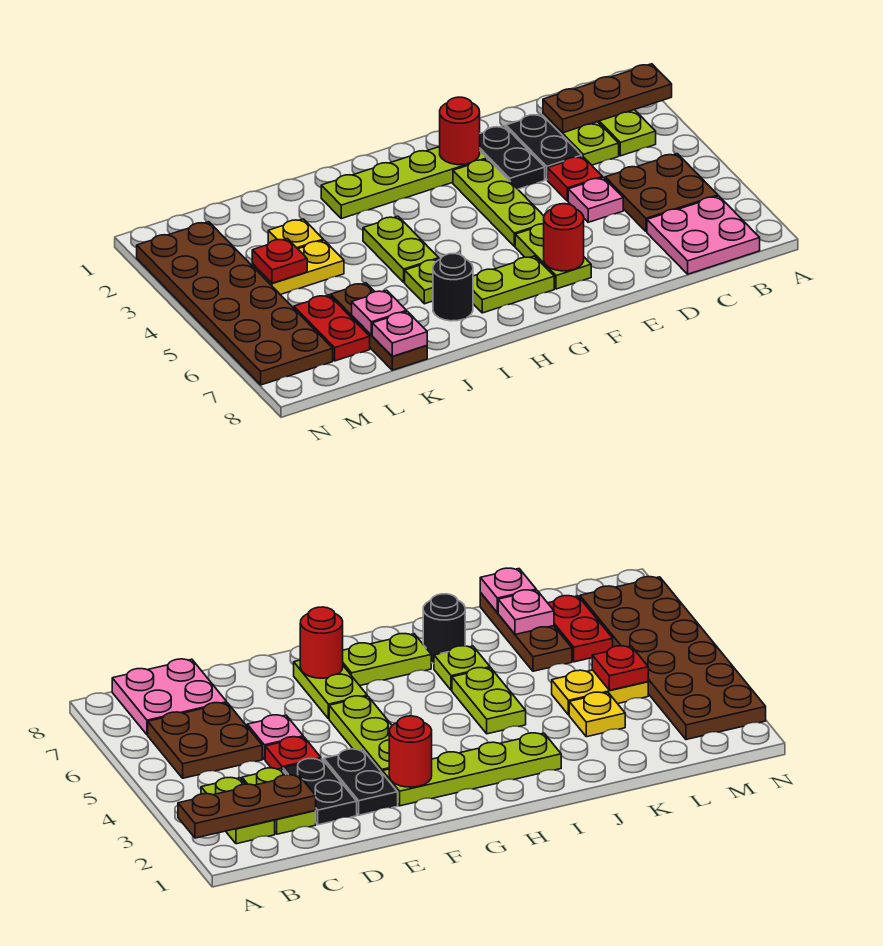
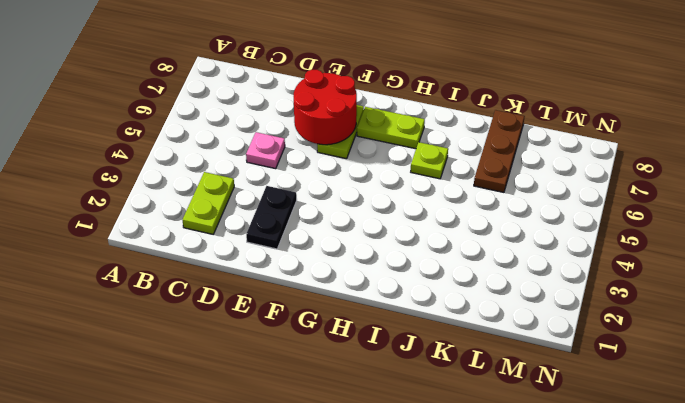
red round brick E6:F7 level 2 -> red round brick F7 level 2
none -> lime plate B2:B3 level 1
none -> brown plate B5:C6 level 1
none -> pink plate B7:C8 level 1

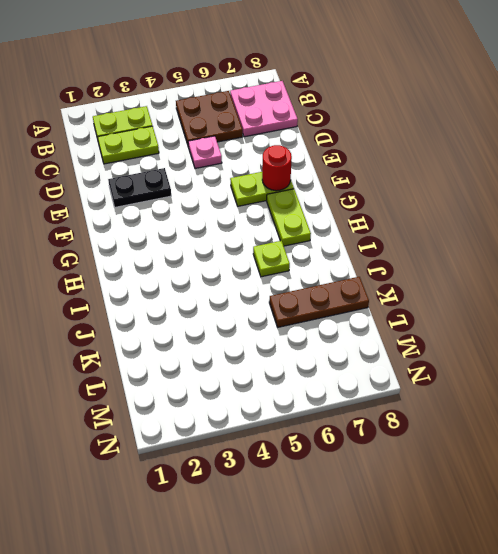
none -> black plate D2:D3 level 1
none -> red plate D4 level 1
none -> lime plate F2:I2 level 1

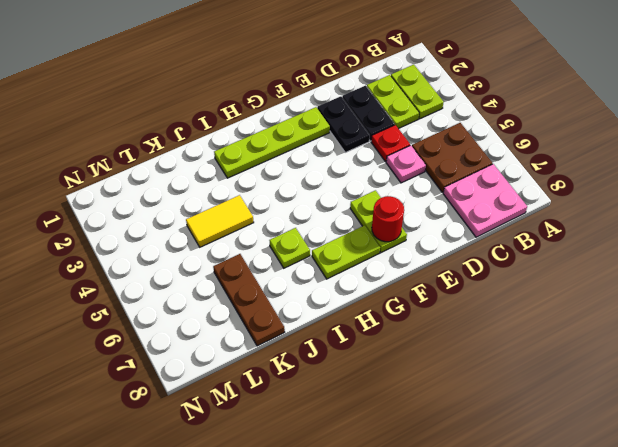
yellow tile J4:K4 level 1 -> yellow plate K4:L4 level 1
none -> lime plate F3:F5 level 1
none -> lime plate I4:I5 level 1
none -> black round brick I7 level 1

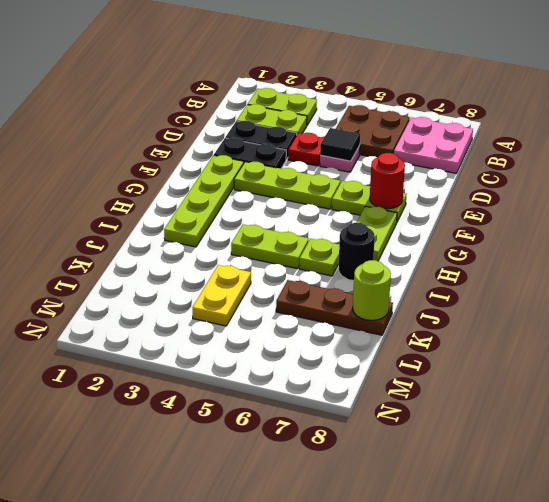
black tile D5 level 2 -> none
lime round brick K8 level 2 -> pink plate K8 level 2
none -> yellow plate K3 level 1
none -> red plate L6:L7 level 1
none -> brown plate M2:N7 level 1

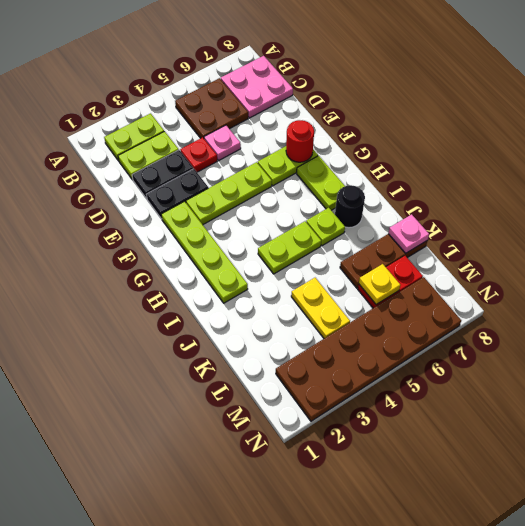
yellow plate L6 level 2 -> yellow plate K3 level 1
none -> brown plate A2:C2 level 2
none -> red round brick F2 level 2
none -> pink plate K7 level 2

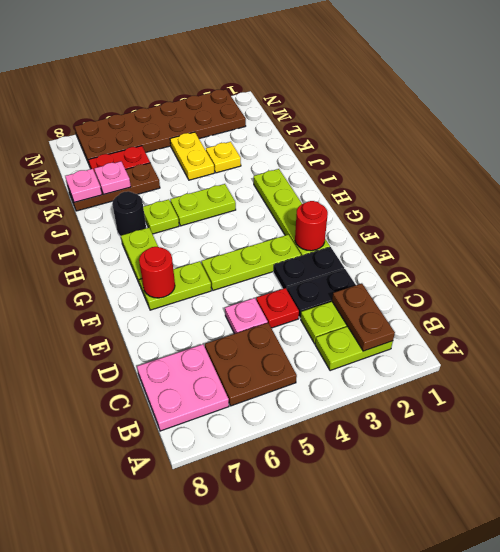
brown plate B2:C2 level 2 -> brown plate A2:C2 level 2
none -> red plate L4 level 2

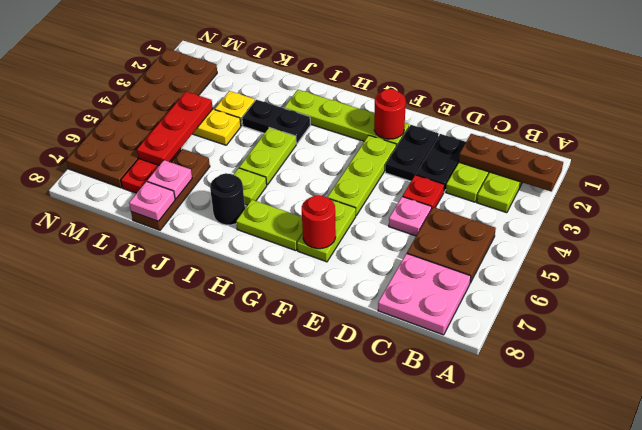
black plate I3:J3 level 1 -> none
red plate L4:L6 level 2 -> red plate L4 level 2

